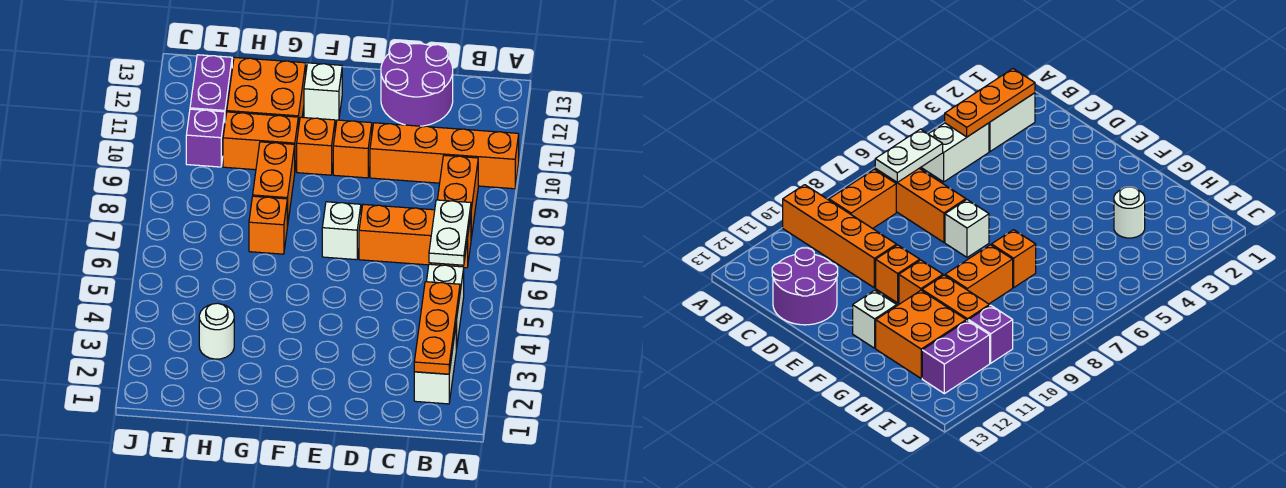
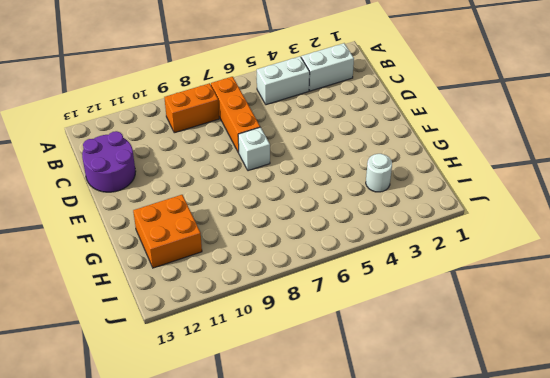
none -> orange brick A10:D10 level 1
none -> orange brick E10 level 1
none -> orange brick F10 level 1

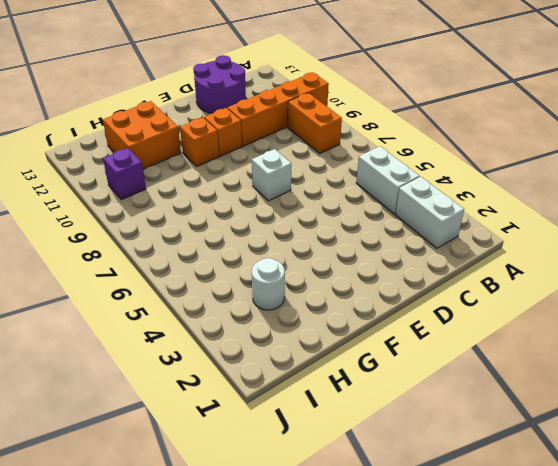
none -> orange brick B7:D7 level 1
none -> white brick F12 level 1
none -> orange brick G7 level 1

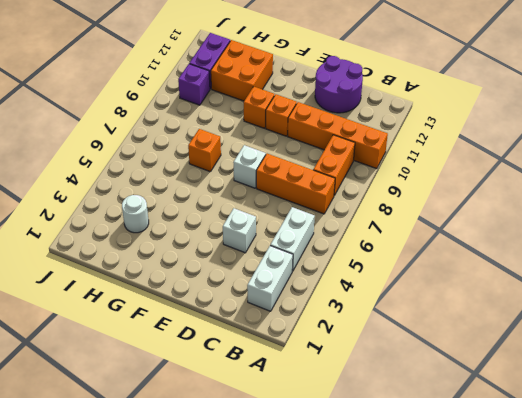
white brick D4 level 1 -> white brick F12 level 1
none -> orange brick G8:G9 level 1
none -> orange brick G10:H10 level 1
none -> orange plate B2:B4 level 2

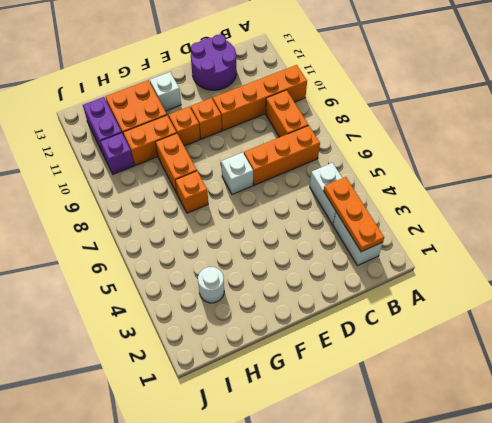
none -> white plate B6:B7 level 2

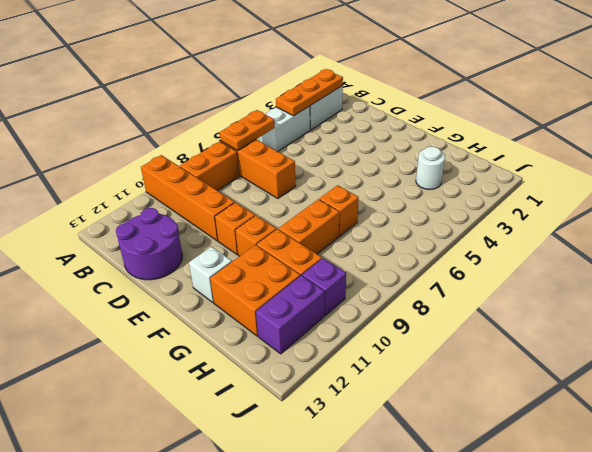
orange plate B6:B7 level 2 -> white plate B6:B7 level 2
none -> white brick E7 level 1

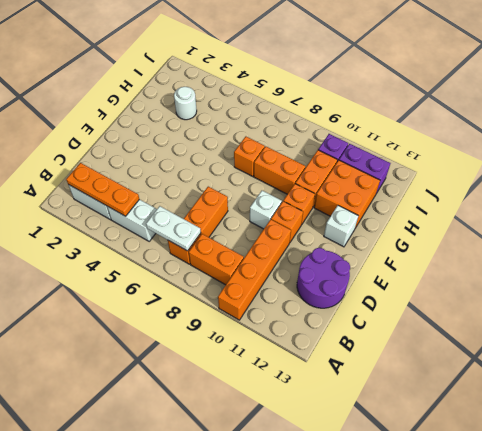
white brick E9 level 1 -> white brick E7 level 1

